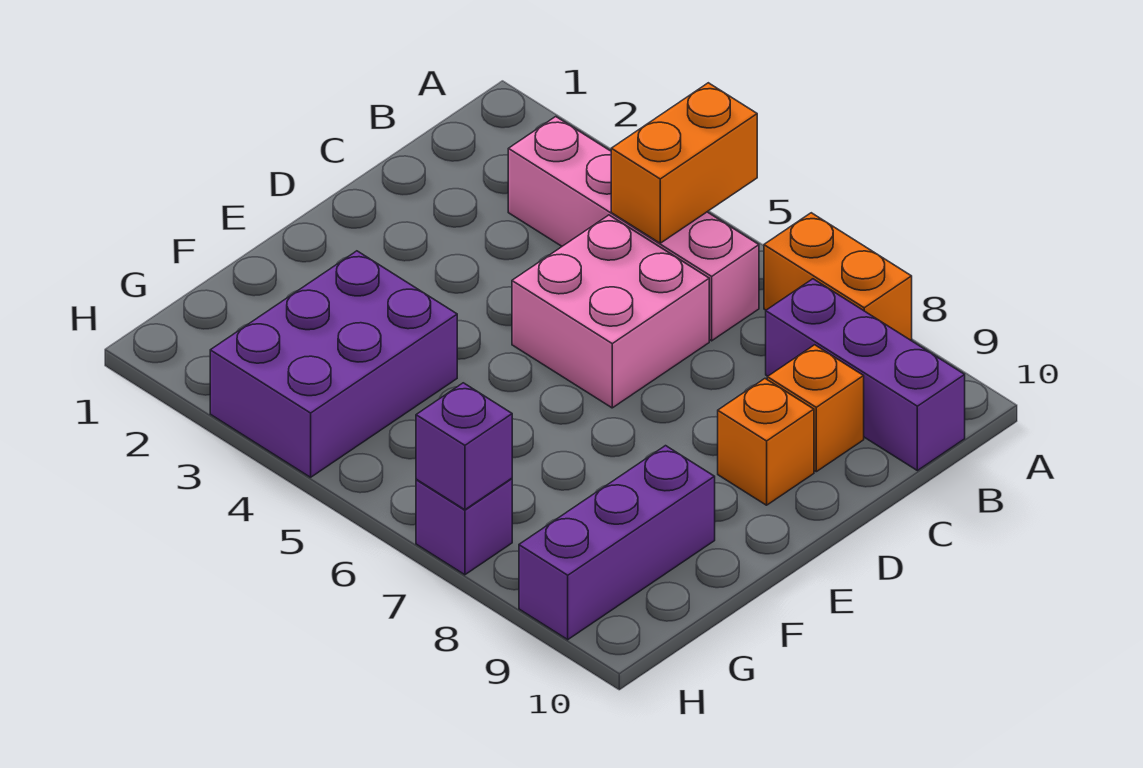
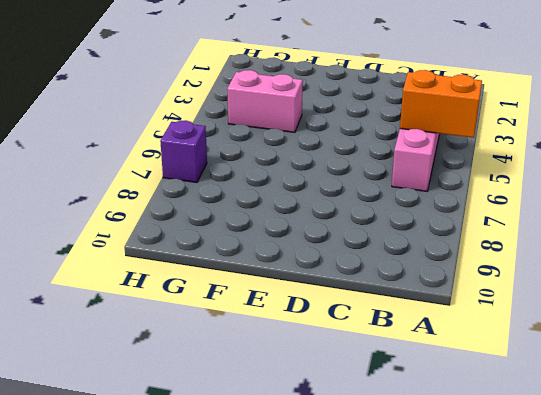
pink brick F4:G4 level 1 -> purple brick F3:H4 level 1
none -> orange brick A7:A8 level 1
none -> purple brick B8:B10 level 1

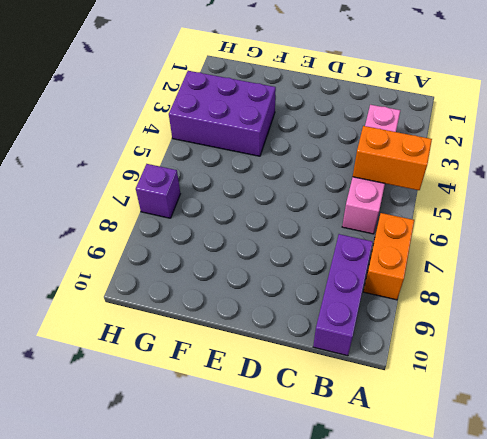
none -> pink brick C5:D6 level 1
none -> orange brick C9 level 1

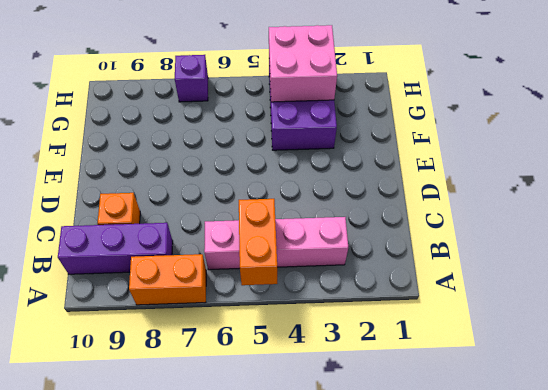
pink brick G3:H4 level 2 -> pink brick C5:D6 level 1
none -> orange brick D9 level 1
none -> purple brick F9:H9 level 1

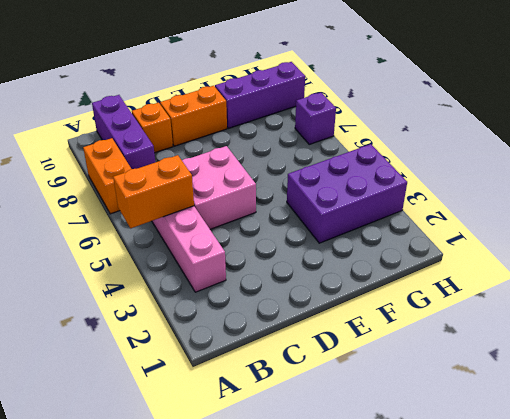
orange brick D9:E9 level 1 -> orange brick D9 level 1
none -> purple brick H7 level 2

